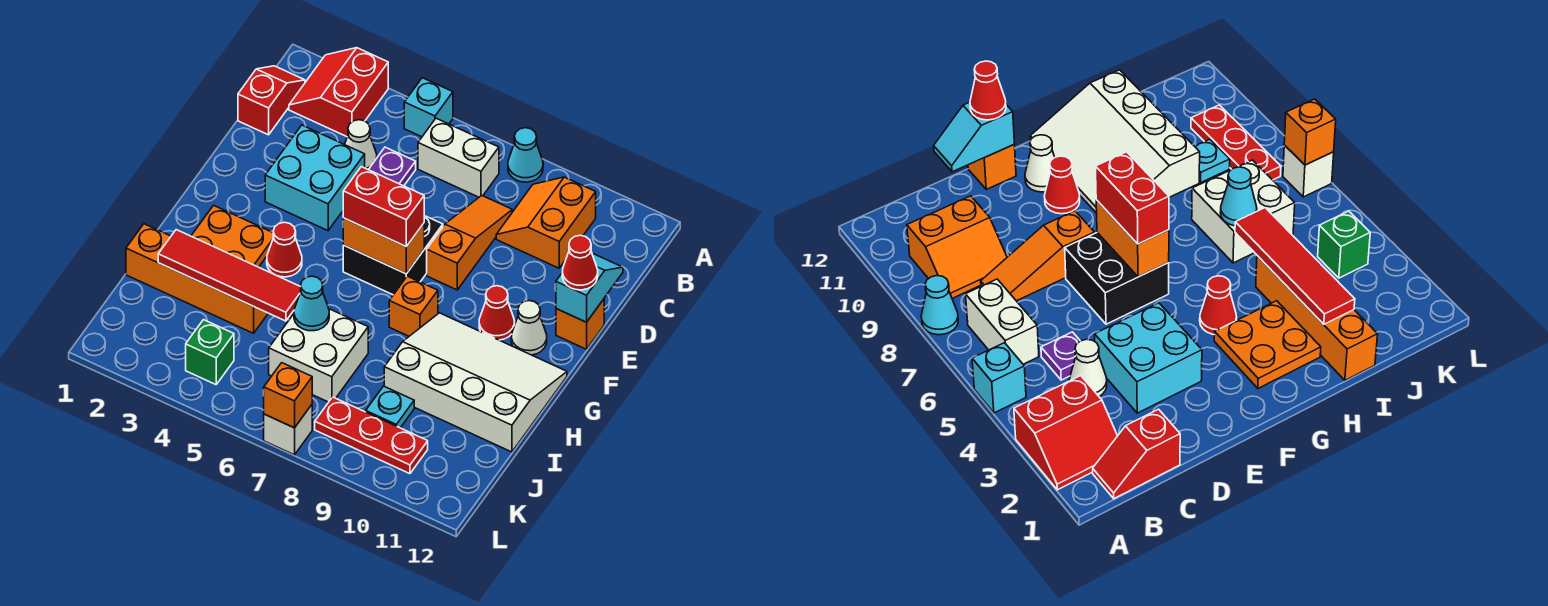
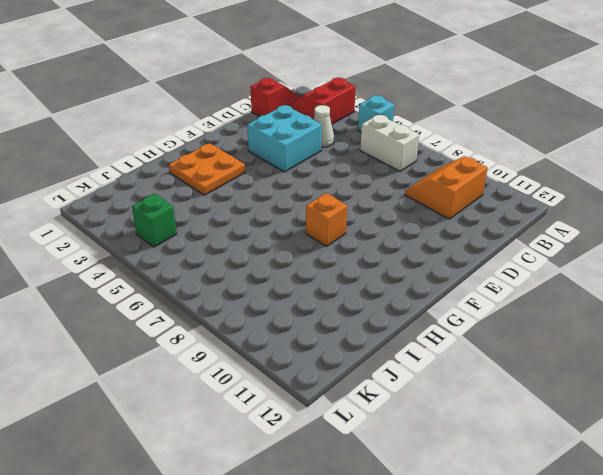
none -> cyan cone A8 level 1
none -> purple plate C5 level 1
none -> orange slope C8:E8 level 1 top E
none -> black brick E6:F7 level 1

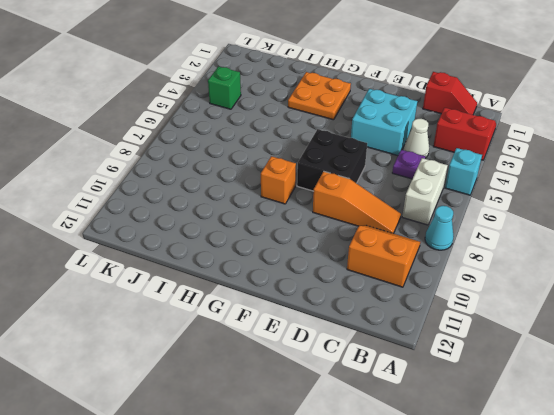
none -> orange brick E12 level 1
none -> red cone F10 level 1
none -> white cone F11 level 1
none -> red cone G4 level 1

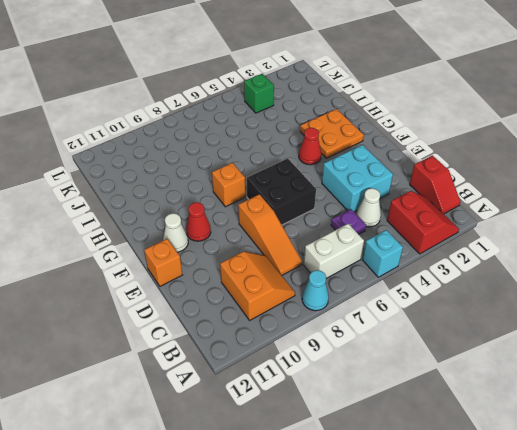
none -> white slope G9:I12 level 1 top I
none -> orange brick I1:I4 level 1
none -> white brick I6:J7 level 1
none -> cyan plate J9 level 1

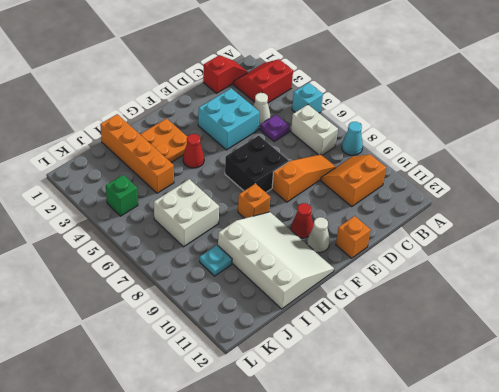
none -> red plate K8:K10 level 1
none -> white brick L7 level 1
none -> cyan slope D12:E12 level 2 top E
none -> orange brick F6:F7 level 2

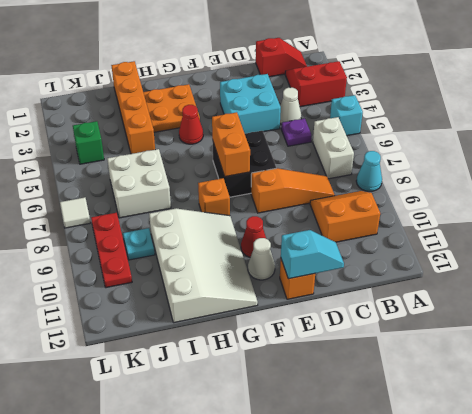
white tile L7 level 1 -> white brick L7 level 1
none -> red tile I2:I5 level 2
none -> cyan cone I6 level 2
none -> orange brick L7 level 2
none -> red cone E12 level 3

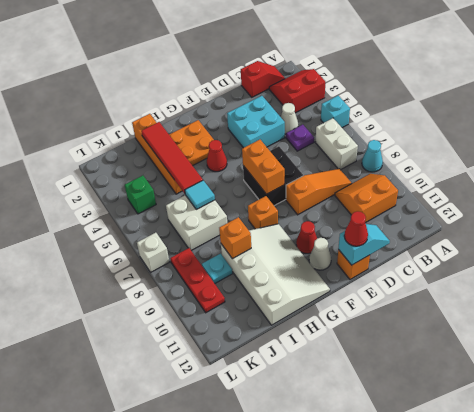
cyan tile I6 level 2 -> cyan cone I6 level 2
orange brick I9 level 2 -> orange brick L7 level 2
none -> red brick F6:F7 level 3

